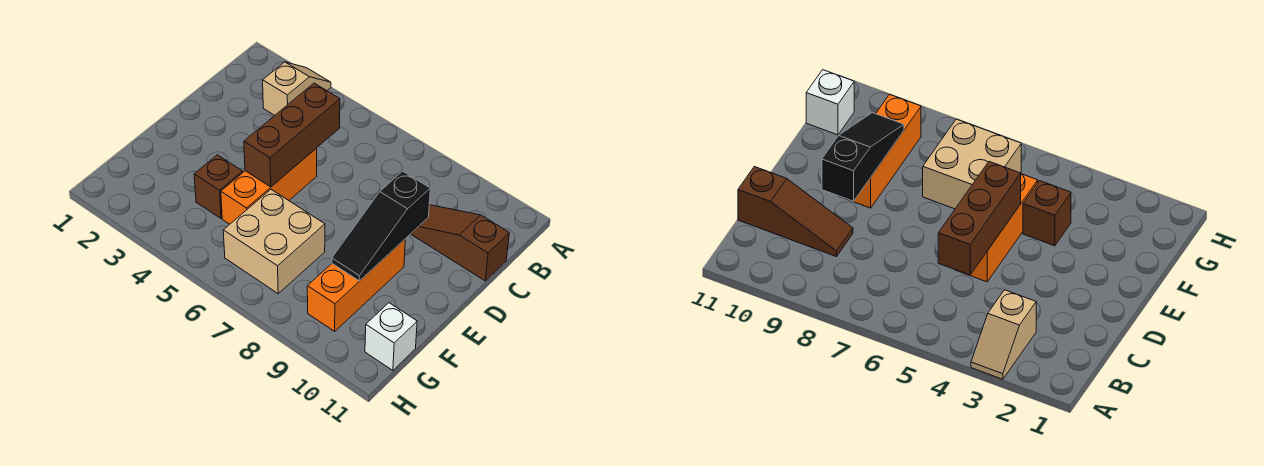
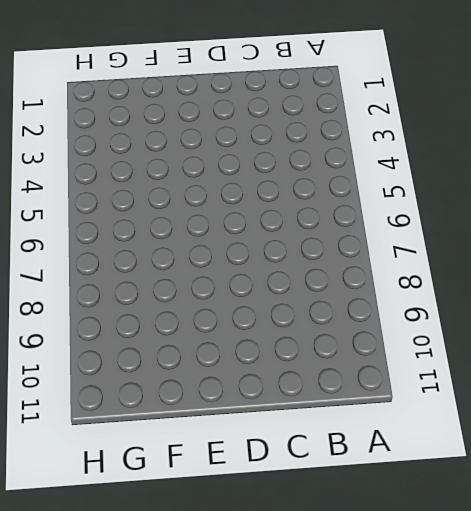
none -> tan slope A3:B3 level 1 top B
none -> brown slope C9:C11 level 1 top 11

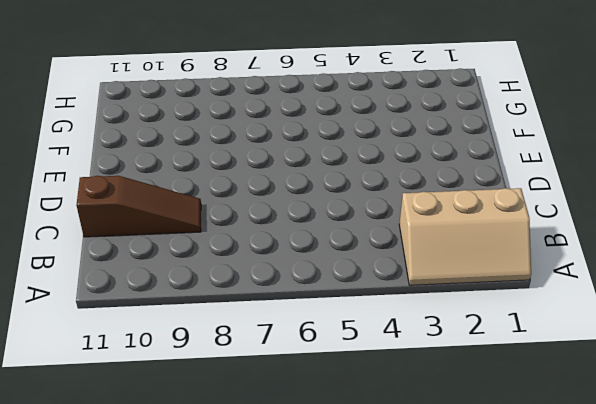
tan slope A1:B3 level 1 top B -> tan slope A3:B3 level 1 top B
none -> orange brick D5:F5 level 1
none -> orange brick E9:G9 level 1

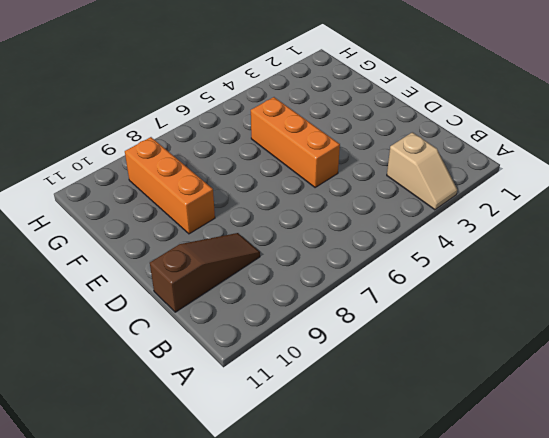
none -> brown brick F4 level 1
none -> tan brick F6:G7 level 1

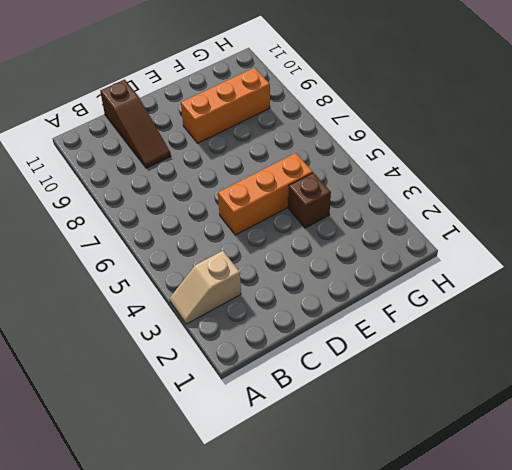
none -> tan brick F6:G7 level 1
none -> white brick G11 level 1

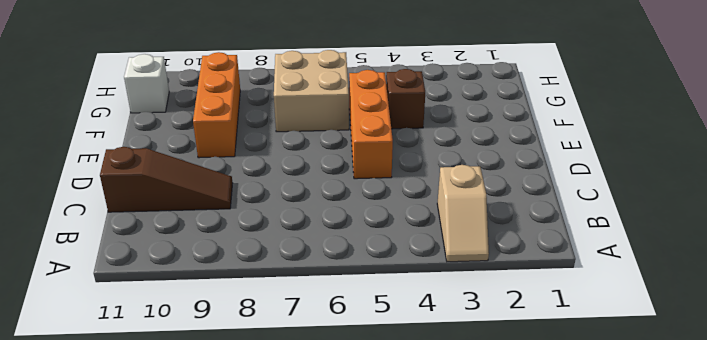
none -> brown brick C5:E5 level 2
none -> black slope D9:F9 level 2 top D

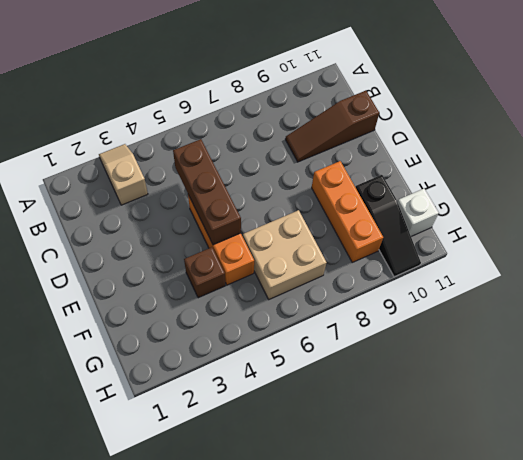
black slope F10:H10 level 1 top F -> black slope D9:F9 level 2 top D

